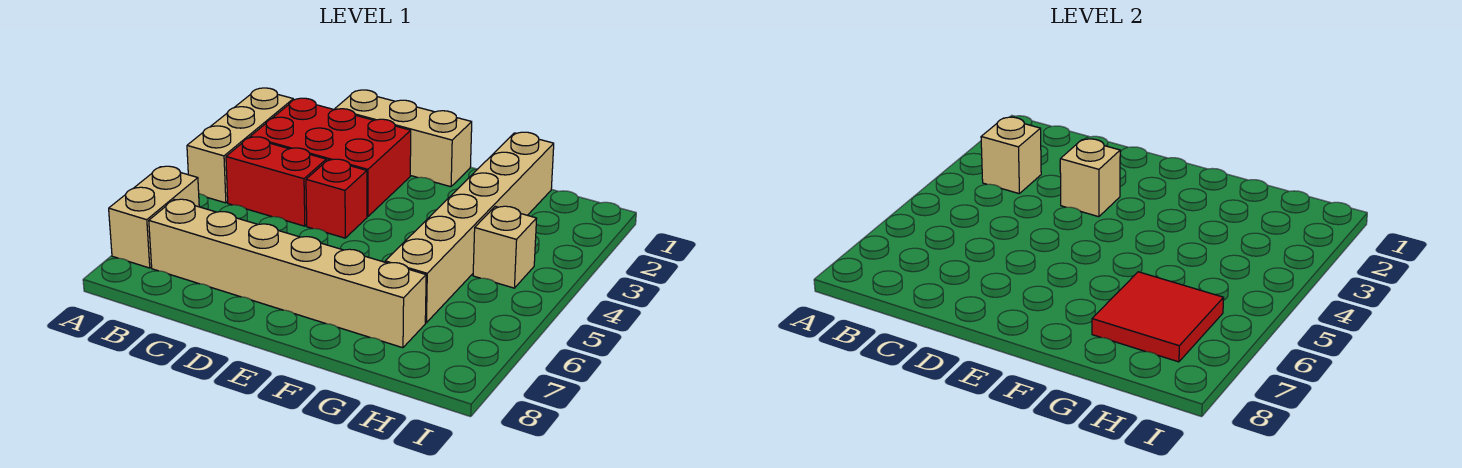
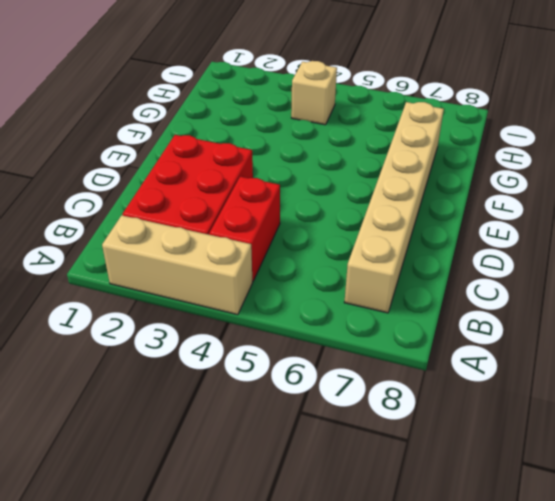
none -> tan brick A6:A7 level 1
none -> tan brick C1:E1 level 1
none -> red brick D4 level 1

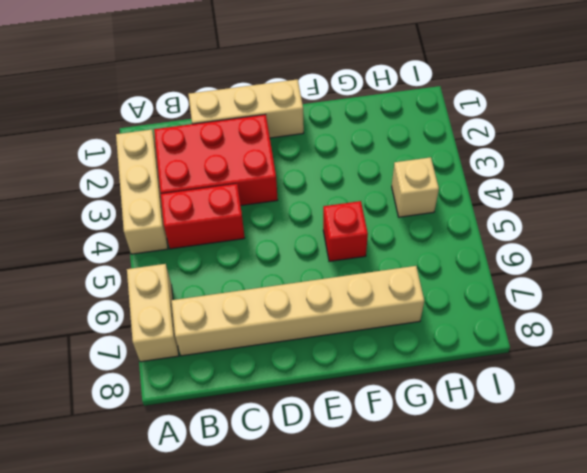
red brick F5 level 1 -> red brick D4 level 1
none -> tan brick G1:G6 level 1
none -> tan brick B3 level 2
none -> tan brick D3 level 2

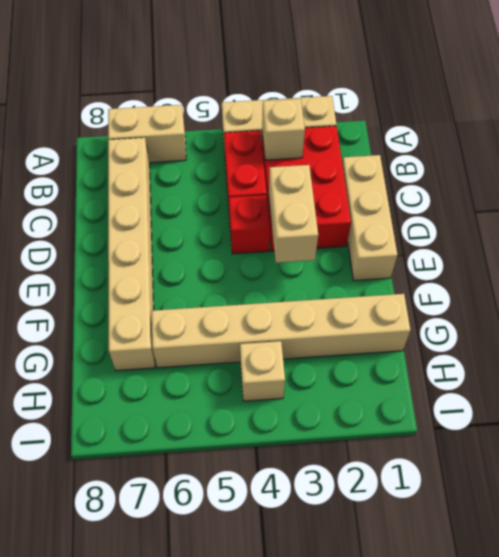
tan brick D3:E3 level 2 -> tan brick D3 level 2
none -> red tile G6:H7 level 2

